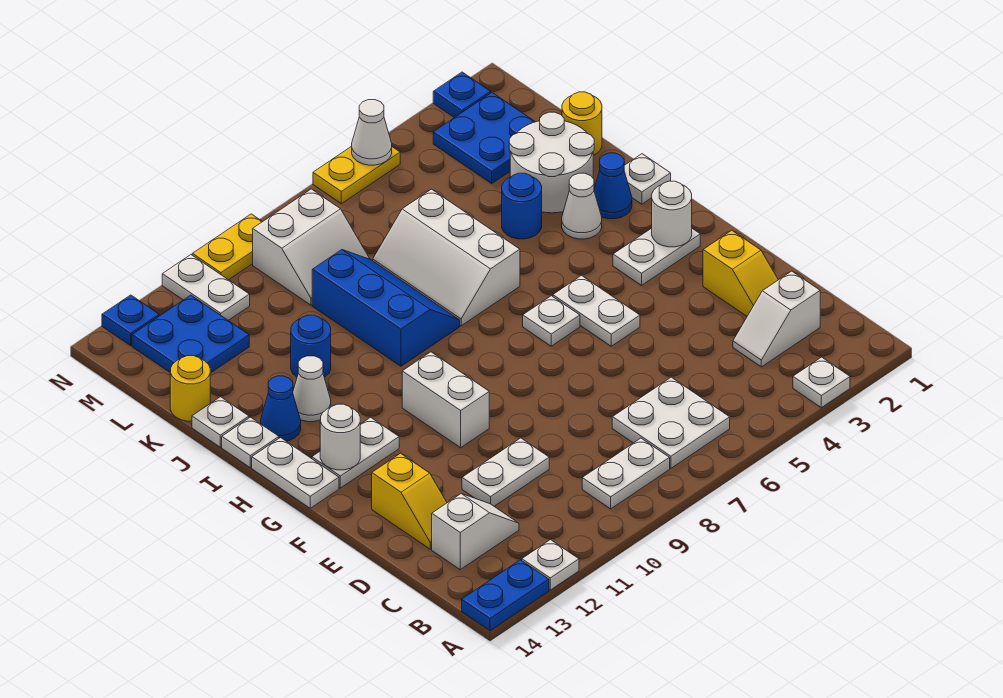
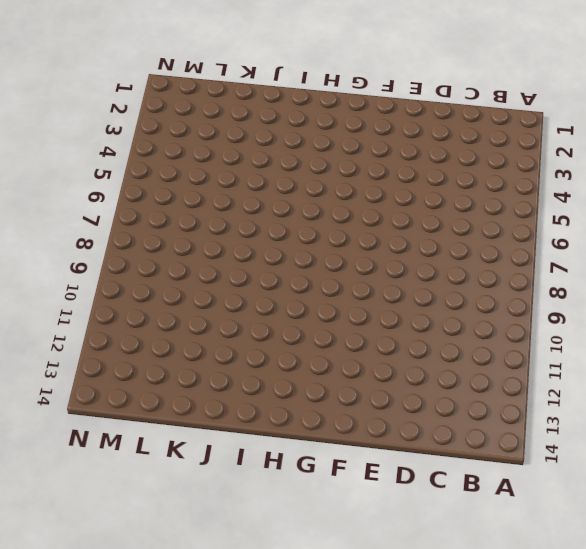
none -> white plate A3 level 1
none -> white plate A12 level 1
none -> blue plate A13:A14 level 1
none -> white plate B6:C7 level 1

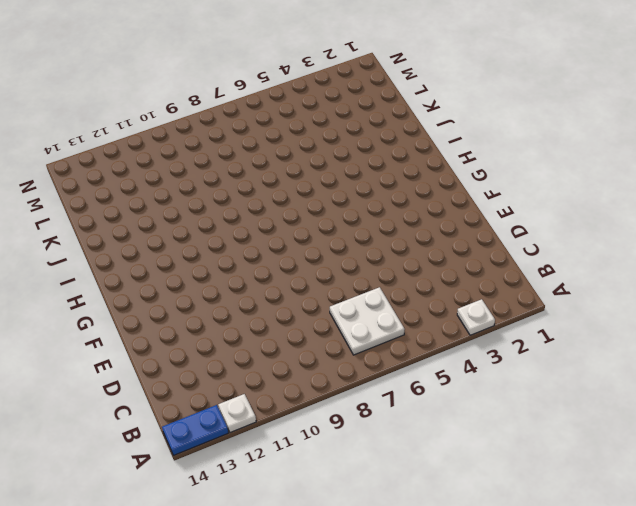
none -> white plate B8:B9 level 1
none -> white slope C2:C3 level 1 top 2
none -> white slope C12:C13 level 1 top 13
none -> yellow slope D2:E2 level 1 top E

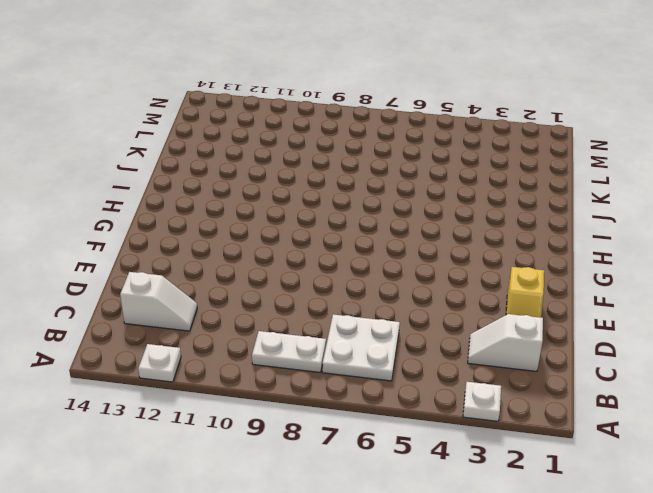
none -> blue plate A13:A14 level 1
none -> white plate D10:D11 level 1
none -> yellow slope D13:E13 level 1 top E
none -> white plate F5:G5 level 1

